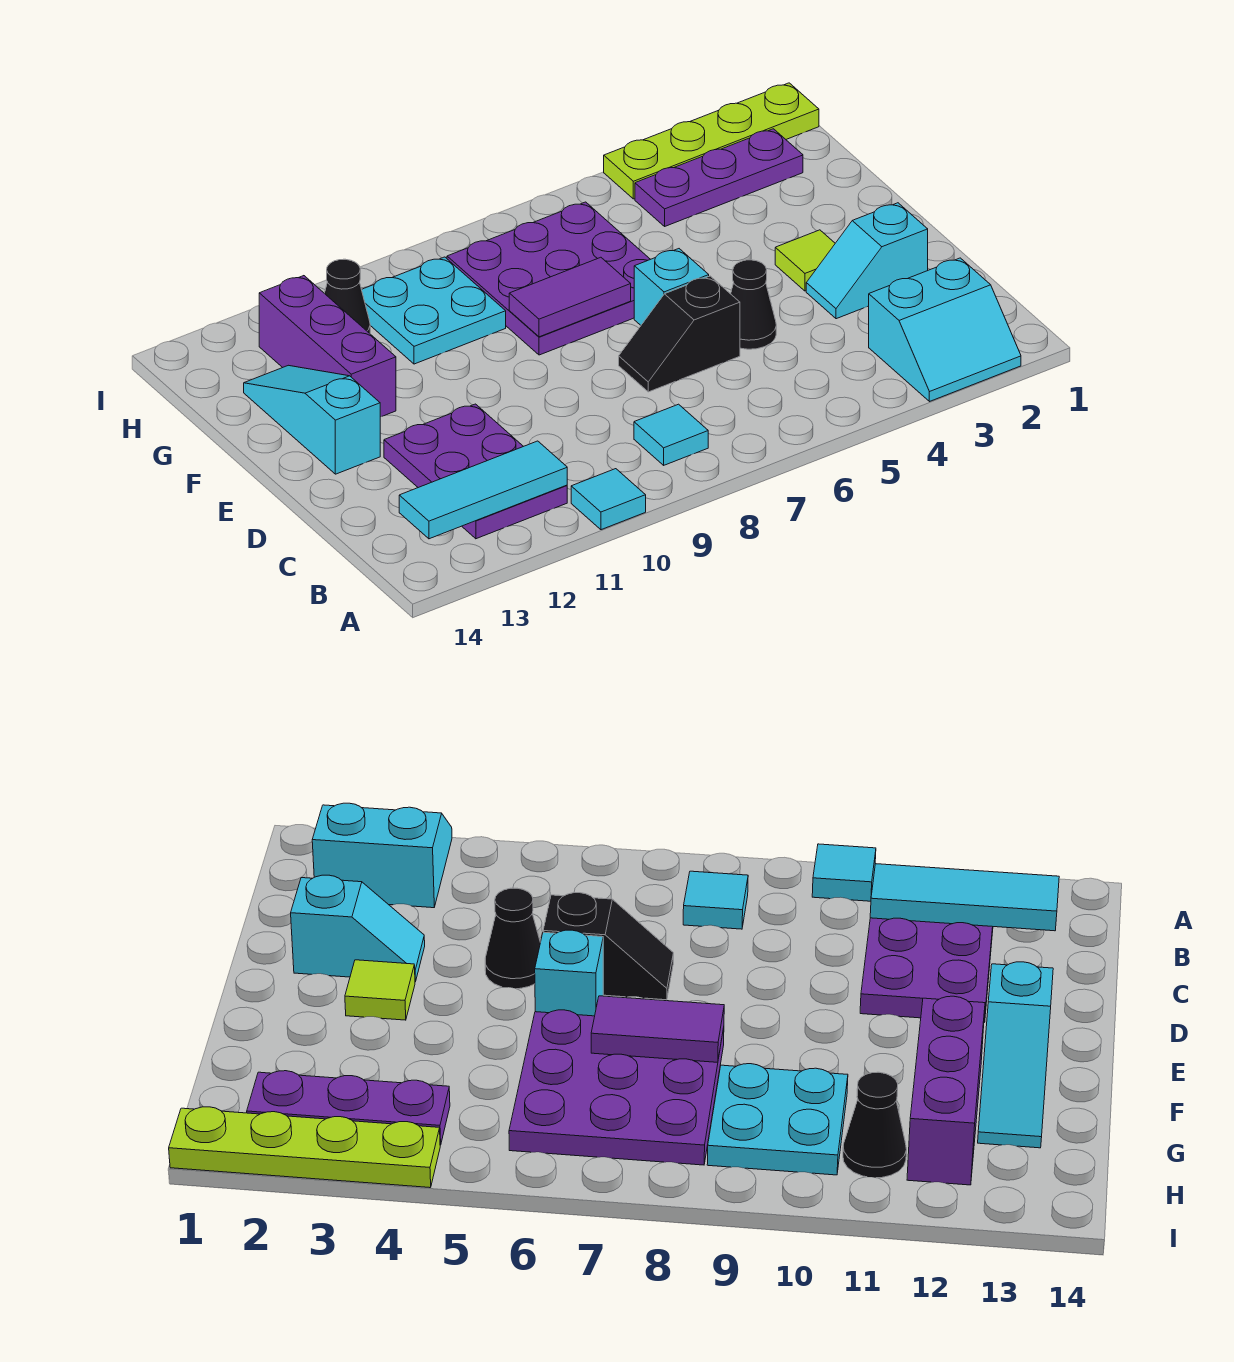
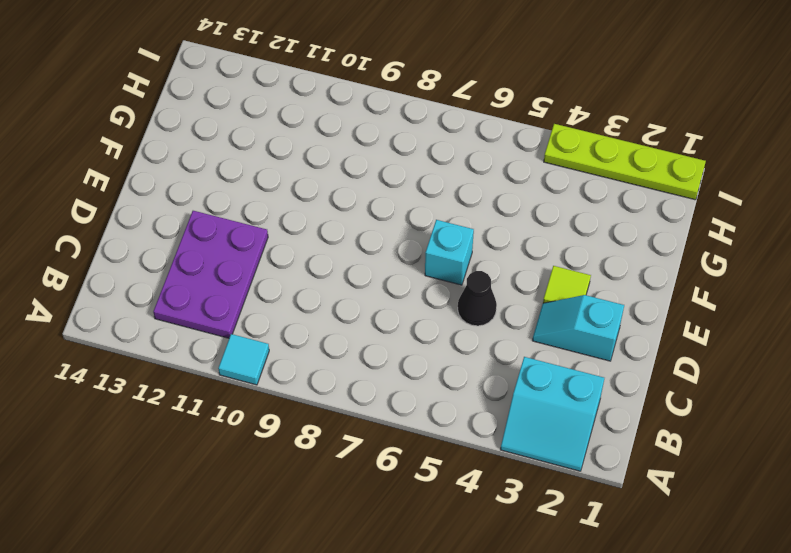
none -> cyan tile B8 level 1
none -> black slope D6:D7 level 1 top 6
none -> cyan slope E13:G13 level 1 top E

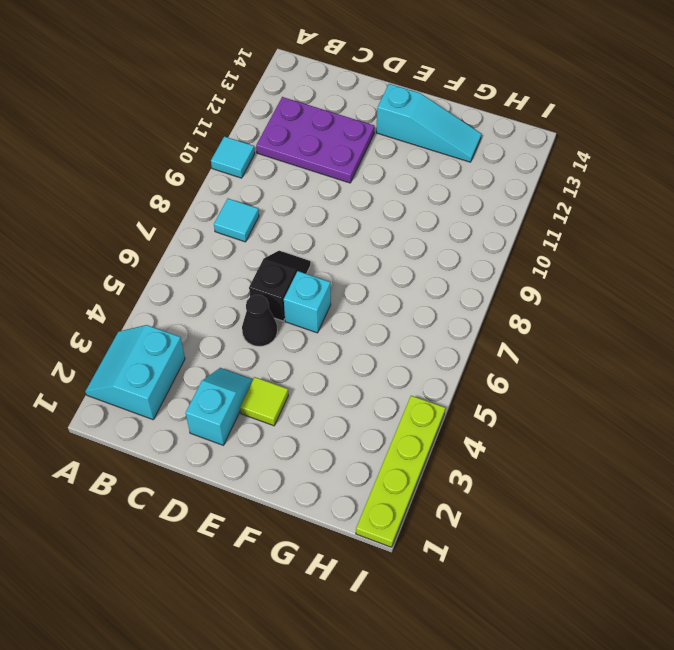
none -> purple plate F6:H8 level 1
none -> purple brick F12:H12 level 1
none -> cyan plate G9:H10 level 1

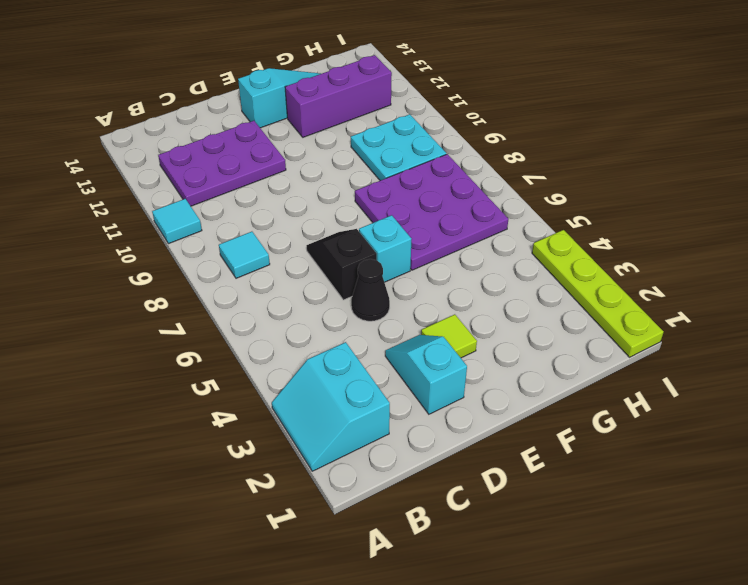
none -> purple plate H2:H4 level 1
none -> black cone H11 level 1
none -> cyan tile B11:B13 level 2

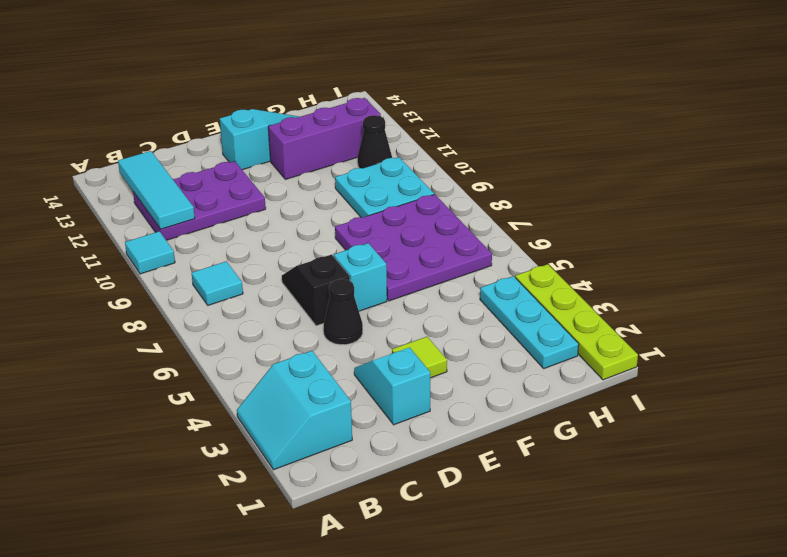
cyan plate H2:H4 level 1 -> purple plate H2:H4 level 1
none -> purple tile F7:F8 level 2

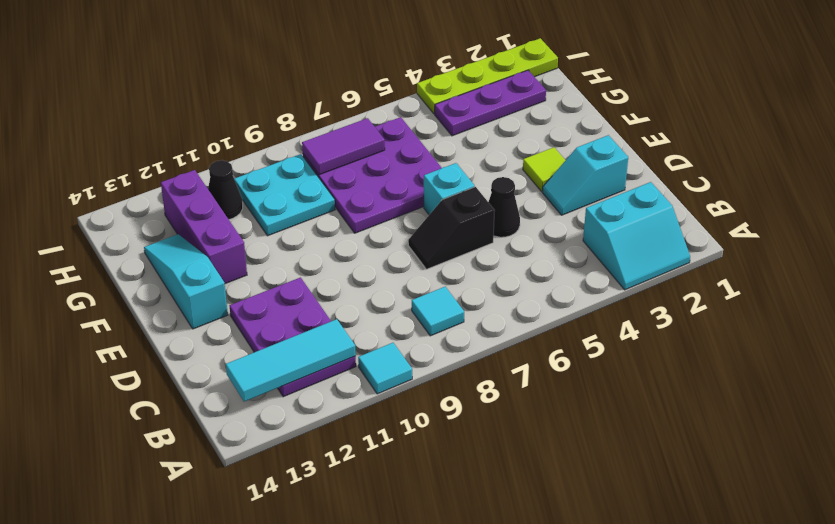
purple tile H7:H8 level 2 -> purple tile F7:F8 level 2

